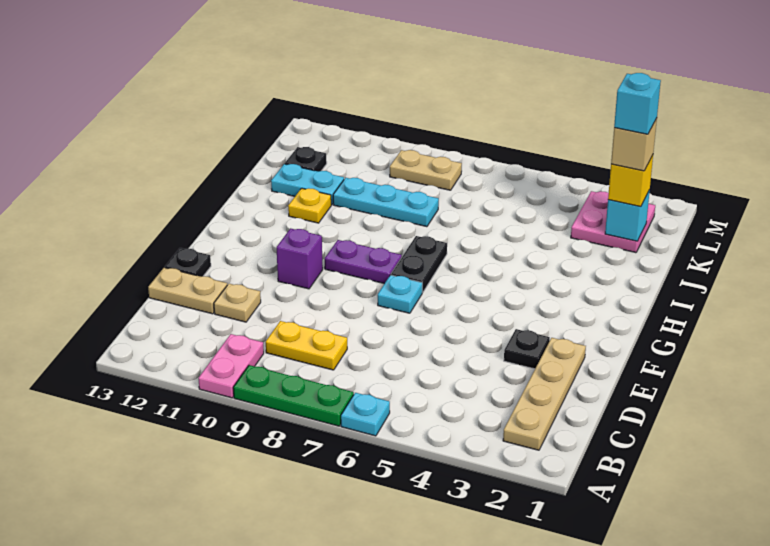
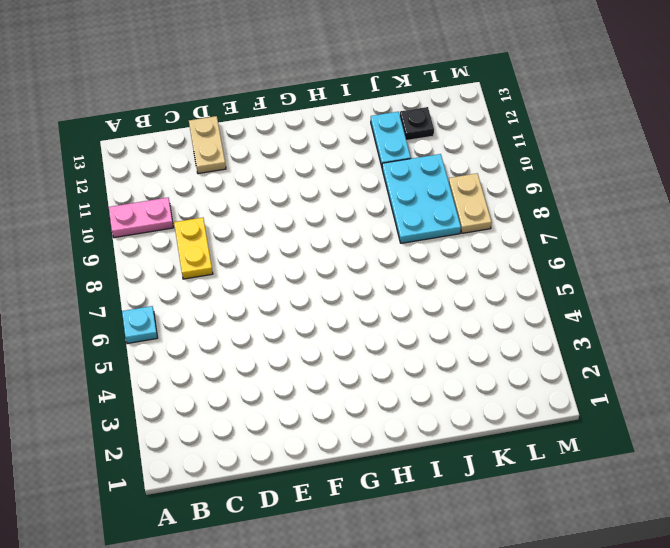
cyan plate J8:K10 level 1 -> cyan plate J8:J10 level 1
none -> green plate A7:A9 level 1
none -> tan plate B2:E2 level 1
none -> tan plate D11 level 1

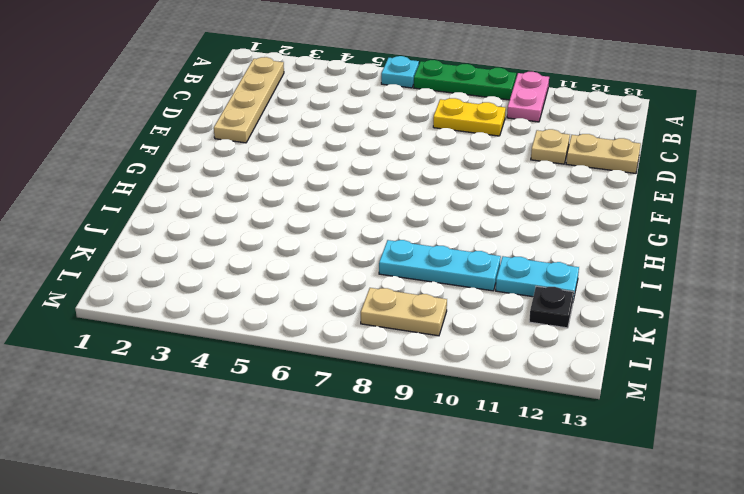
none -> black plate E3 level 1
none -> black plate E13 level 1
none -> cyan plate F7 level 1

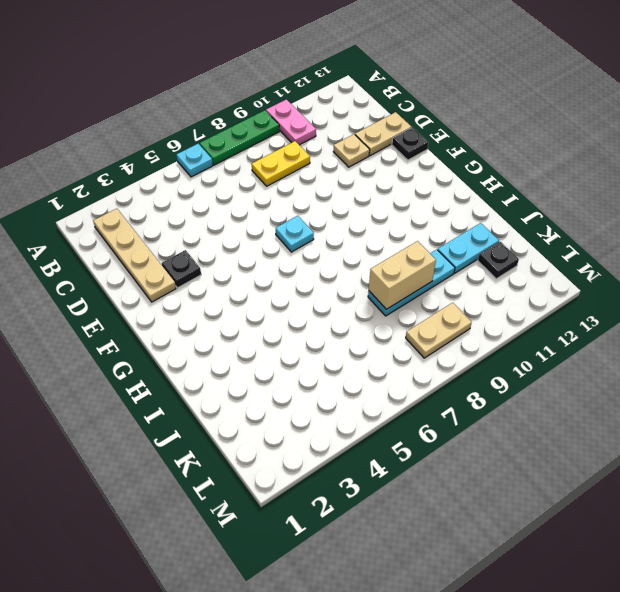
tan brick J8:J9 level 2 -> none
none -> purple brick F10 level 1
none -> black plate G7:H7 level 1
none -> purple plate G8:G9 level 1

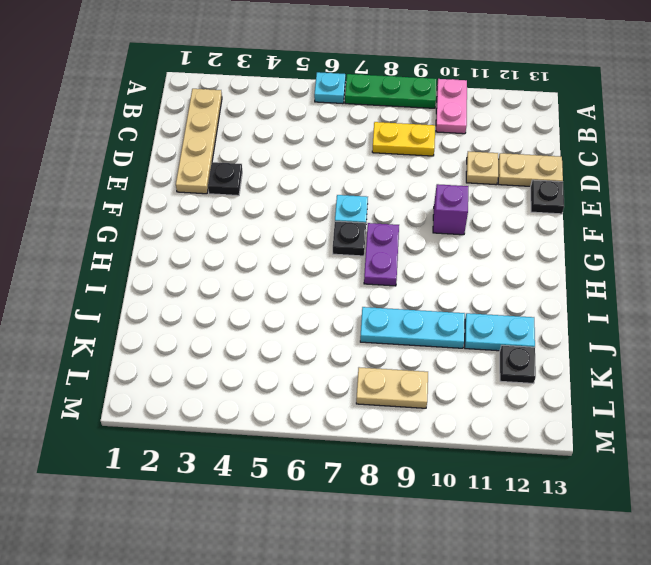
black plate G7 level 1 -> black plate G7:H7 level 1
purple plate G8:H8 level 1 -> purple plate G8:G9 level 1
none -> yellow plate I11 level 1
none -> pink plate K2:L3 level 1
none -> cyan brick K2 level 2

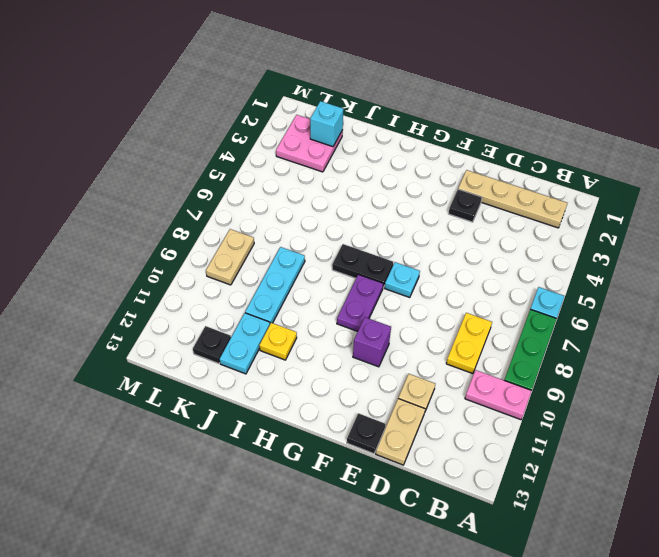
none -> yellow brick K2 level 3
none -> tan brick K2 level 4
none -> cyan brick K2 level 5

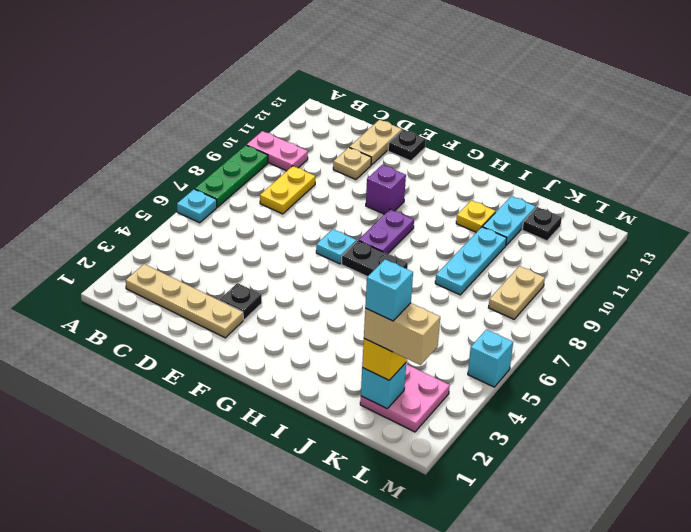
tan brick K2:L2 level 4 -> tan brick K2 level 4
cyan brick M5 level 1 -> none

